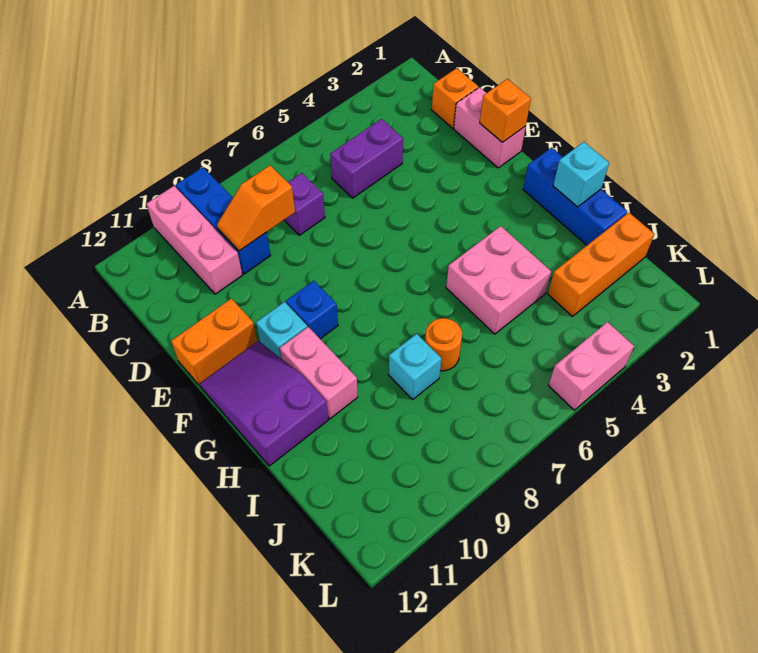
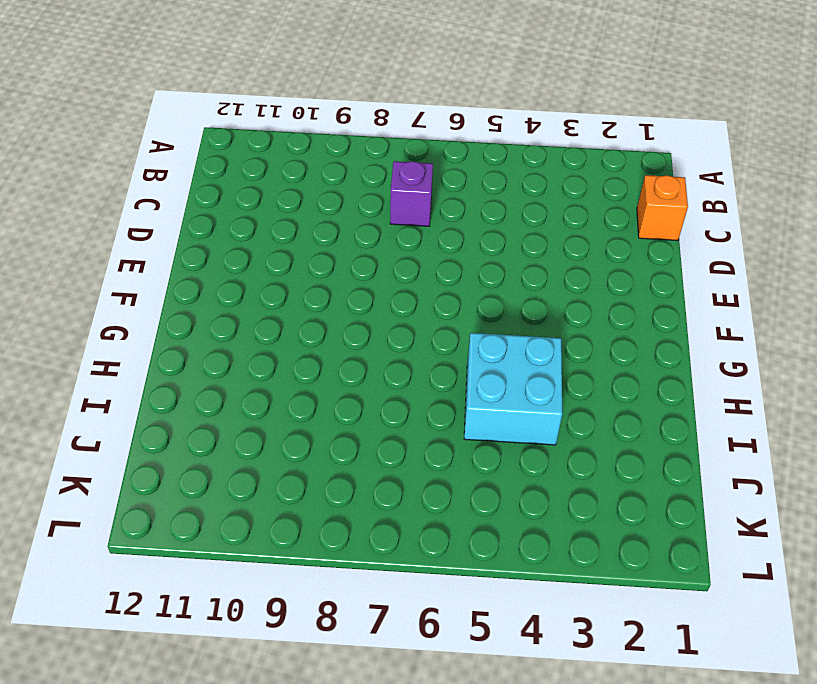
cyan brick H4:I5 level 1 -> pink brick H4:I5 level 1
none -> blue brick A9:C9 level 1
none -> pink brick A10:C10 level 1
none -> purple brick C4:C5 level 1

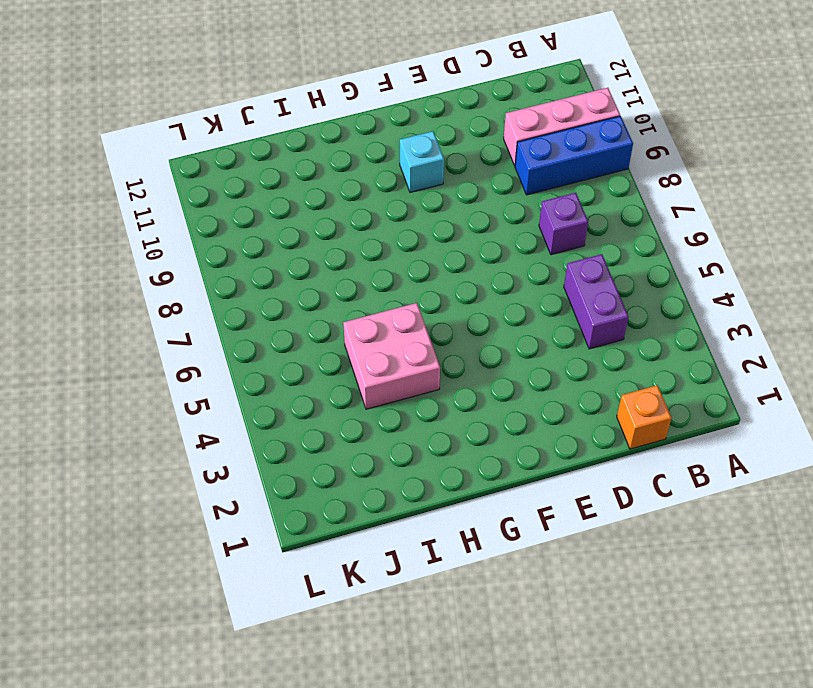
none -> pink brick D1:E1 level 1
none -> orange brick E11:E12 level 1
none -> blue brick F9 level 1

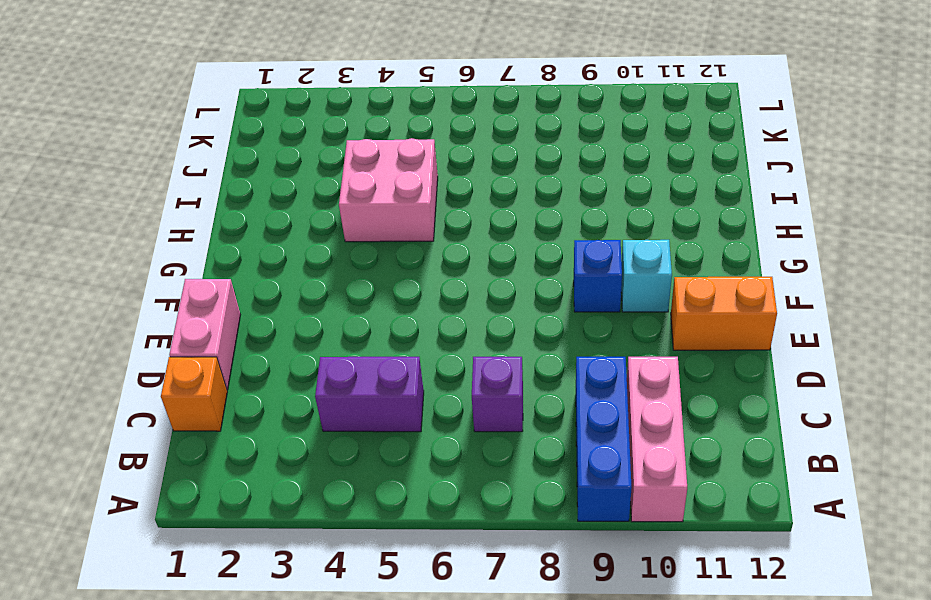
none -> purple slope F11:H12 level 1 top H
none -> blue brick G1:I1 level 1
none -> pink brick G10:H10 level 1

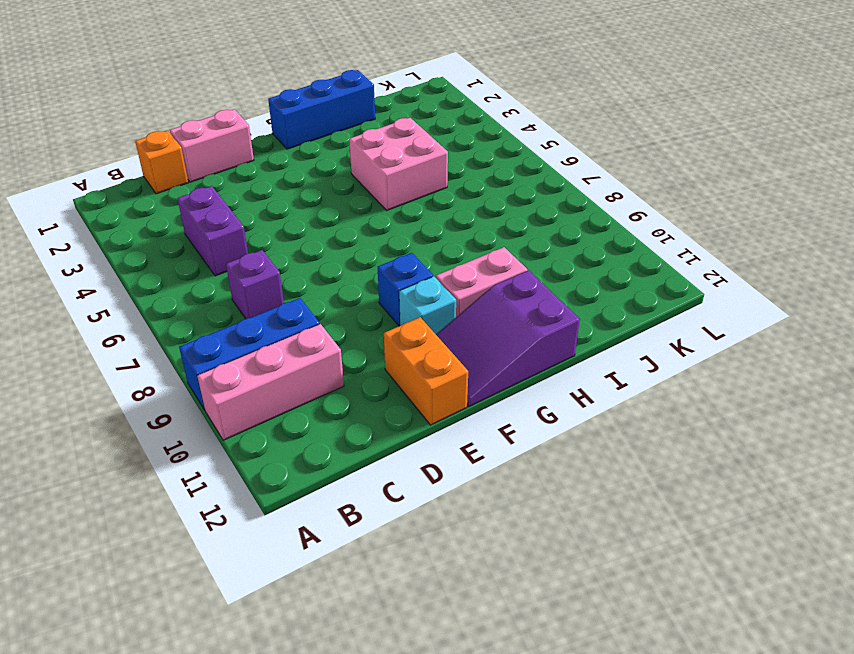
none -> orange round brick I7 level 1
none -> cyan brick I8 level 1
none -> orange brick J1:J3 level 1

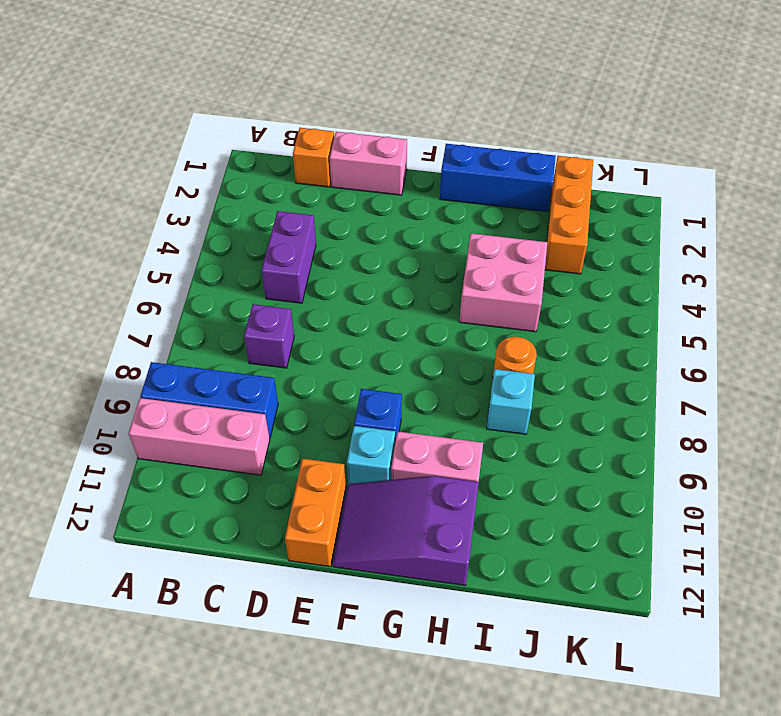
none -> pink brick L4:L5 level 1
none -> orange slope C8:C9 level 2 top 8
none -> orange brick E1 level 2

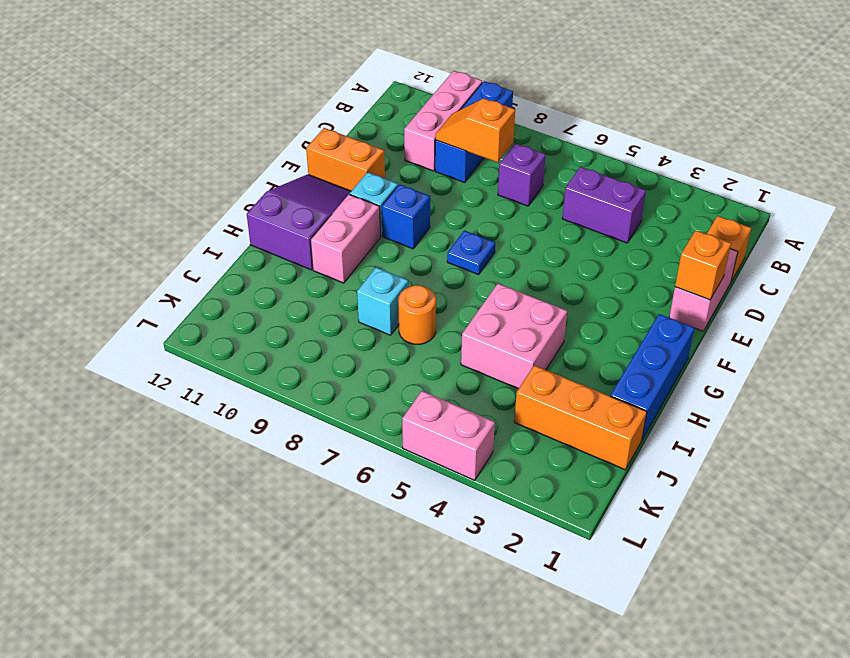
blue plate F7 level 1 -> none
none -> cyan brick H1 level 2

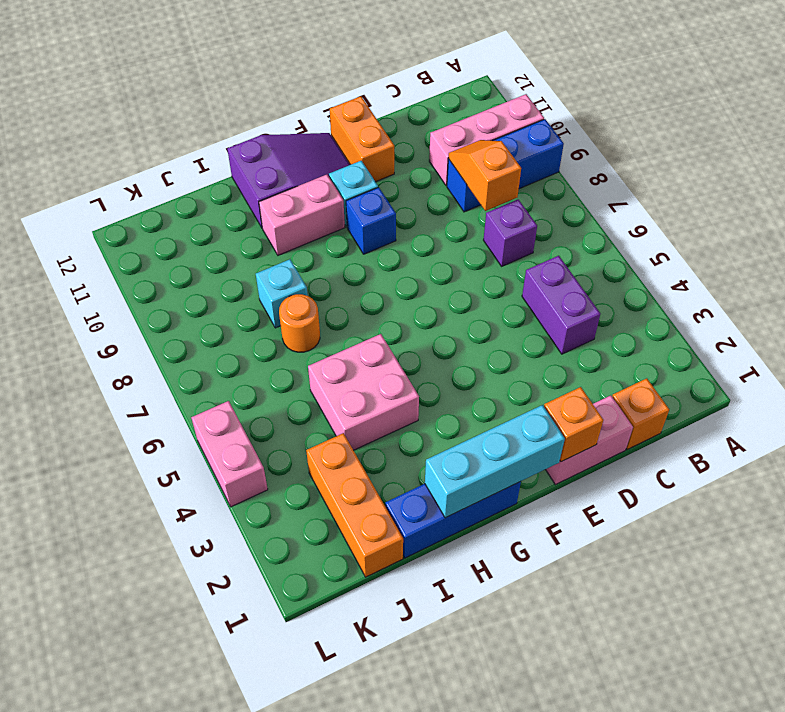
cyan brick F1:H1 level 2 -> cyan brick H1 level 2

